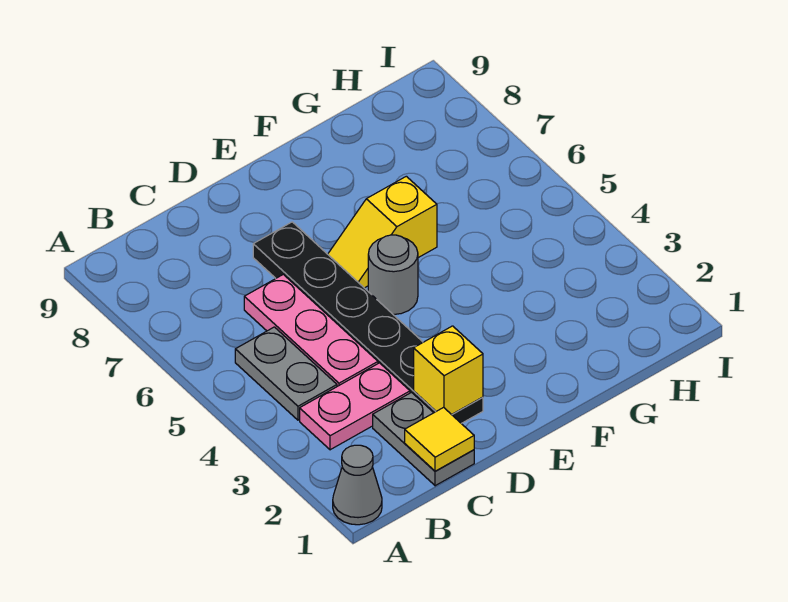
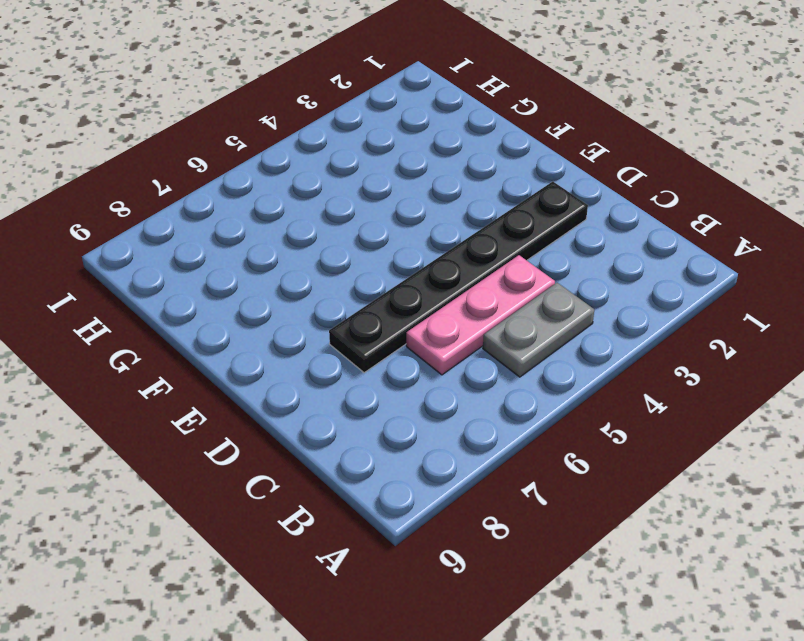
none -> grey cone A1 level 1
none -> pink plate B3:C3 level 1

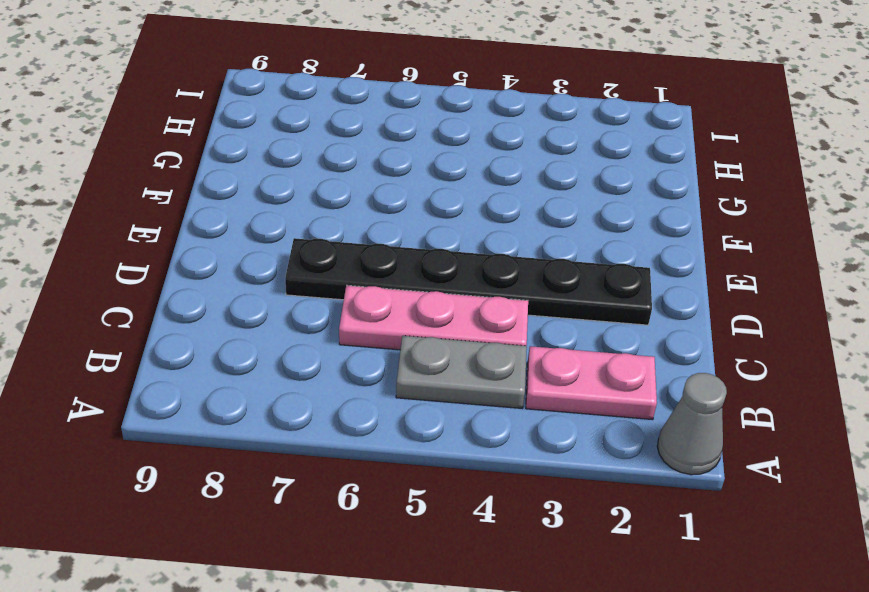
pink plate B2:B3 level 1 -> pink plate B3:C3 level 1
none -> grey plate C1:C2 level 1
none -> grey round brick E5 level 1

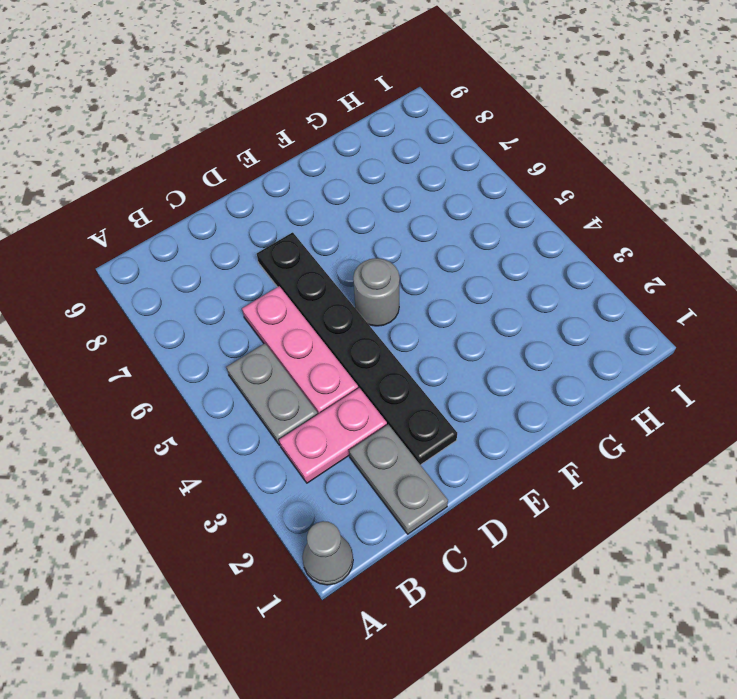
none -> yellow slope E6:F6 level 1 top F
none -> yellow tile C1 level 2

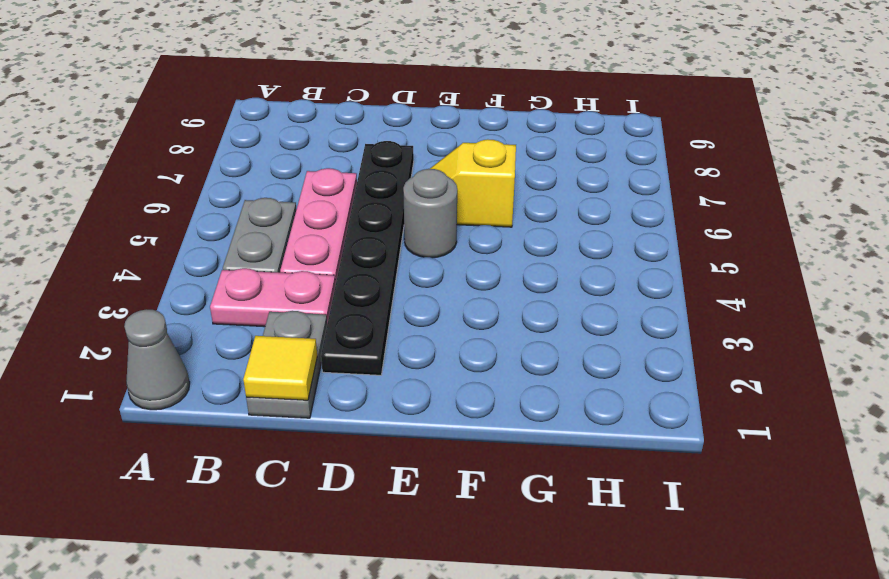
none -> yellow brick D2 level 2

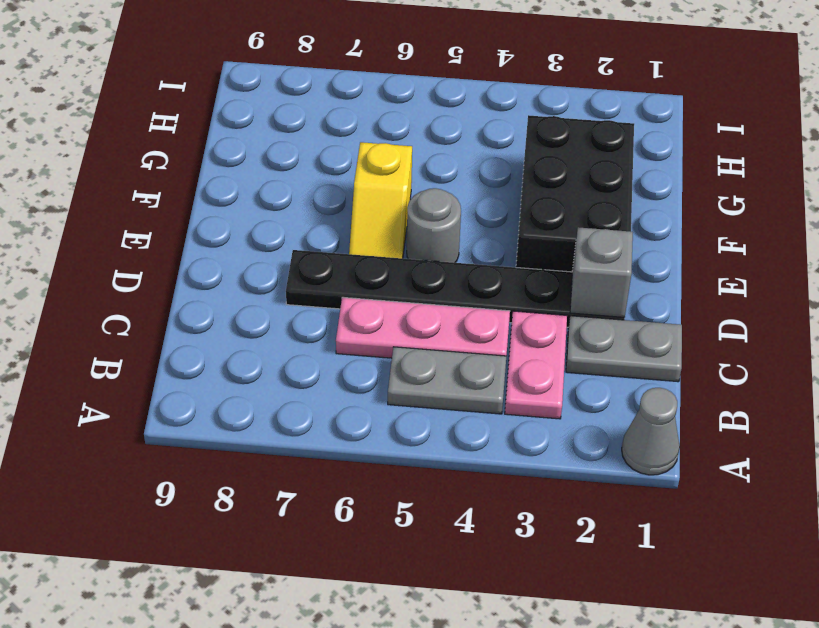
grey brick D2 level 2 -> yellow brick D2 level 2
black brick E2:G3 level 1 -> none
none -> yellow tile C1 level 2

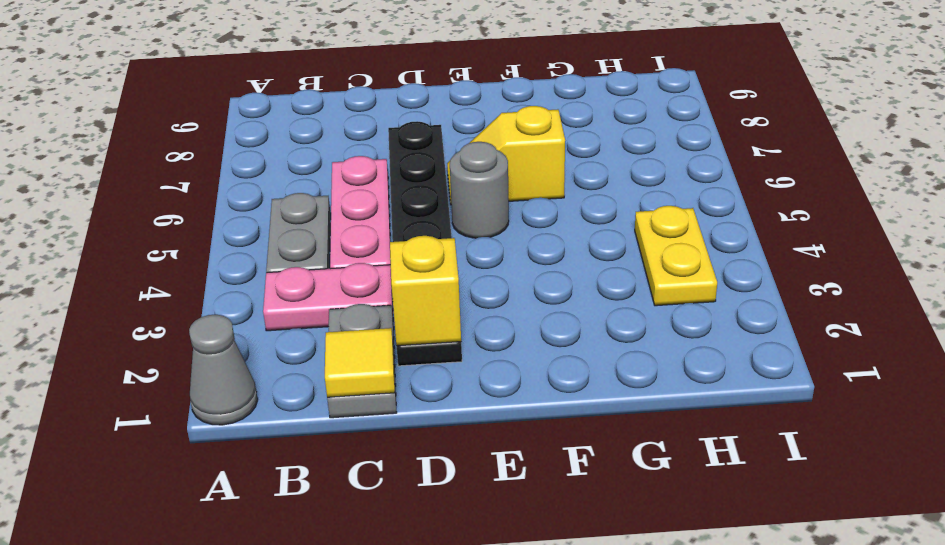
yellow plate H3:H4 level 1 -> none

